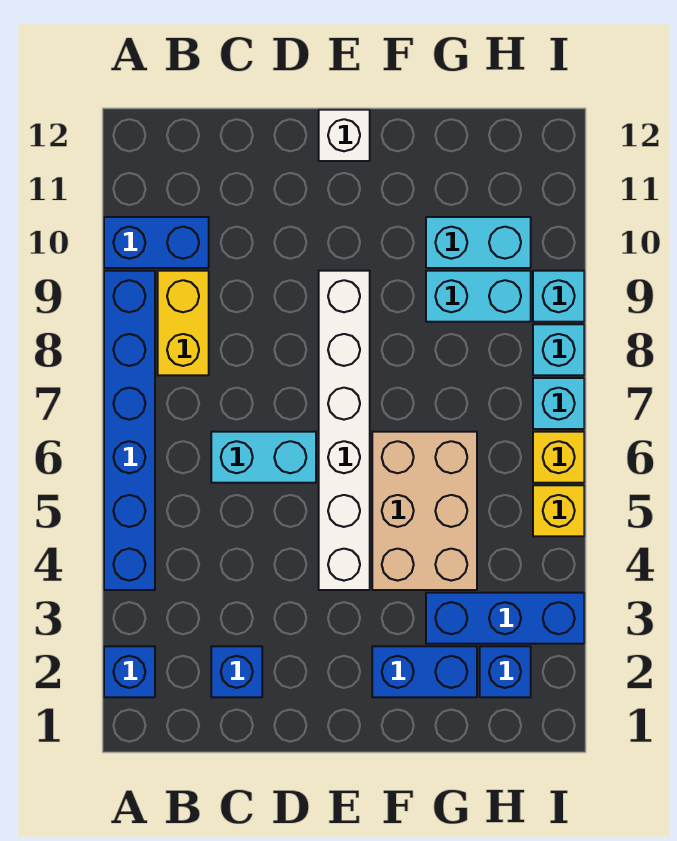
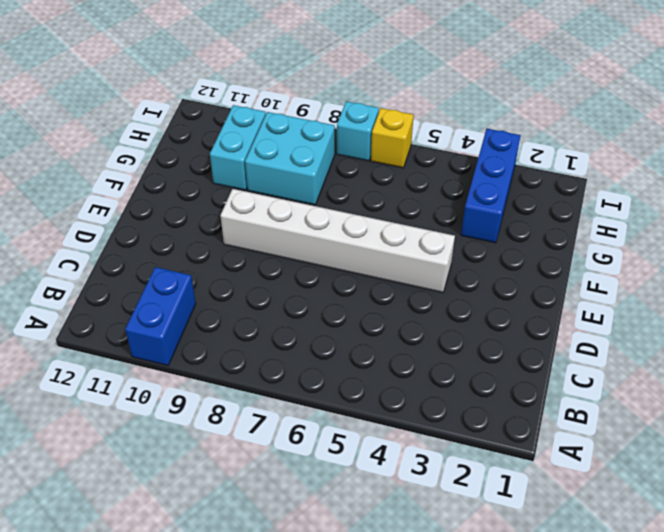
cyan brick G8:H9 level 1 -> cyan brick G9:H9 level 1
none -> blue brick A2 level 1
none -> blue brick A4:A9 level 1
none -> yellow brick B8:B9 level 1

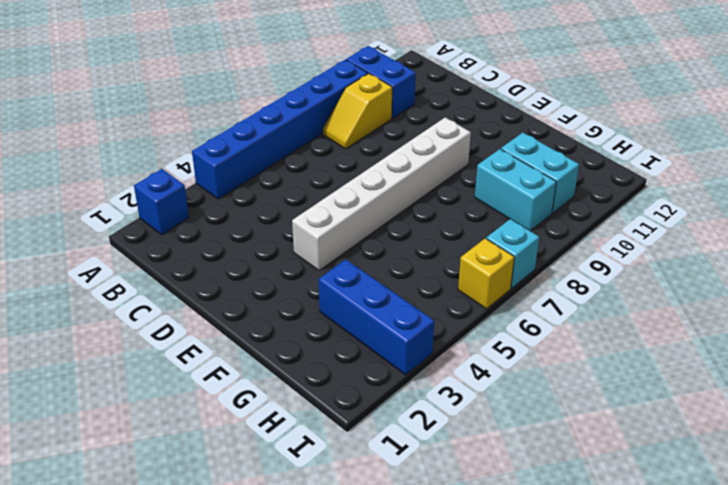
yellow slope B8:B9 level 1 top 9 -> yellow brick B8:B9 level 1
none -> blue brick C2 level 1
none -> cyan brick C6:D6 level 1
none -> white brick E12 level 1

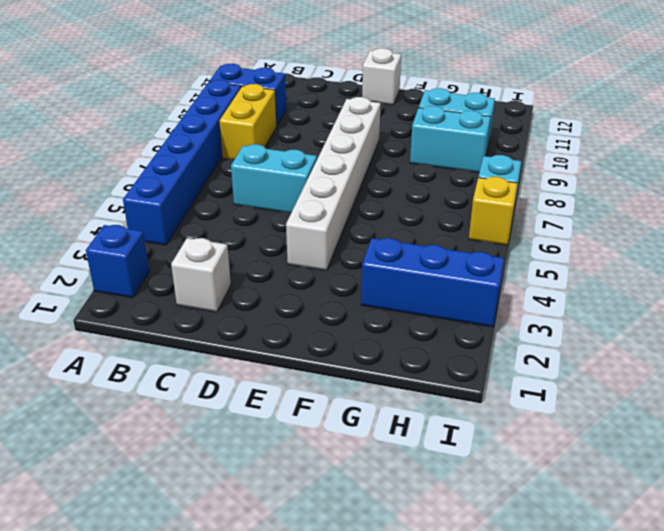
white brick C2 level 1 -> blue brick C2 level 1
none -> blue brick F2:G2 level 1
none -> tan brick F4:G6 level 1
none -> blue brick H2 level 1

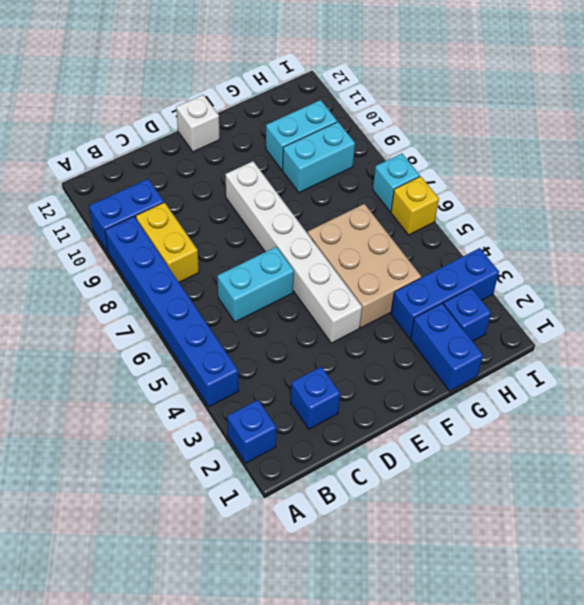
blue brick G1:G2 level 1 -> blue brick F2:G2 level 1
none -> yellow brick I5 level 1
none -> cyan brick I8 level 1
none -> cyan brick I9 level 1

